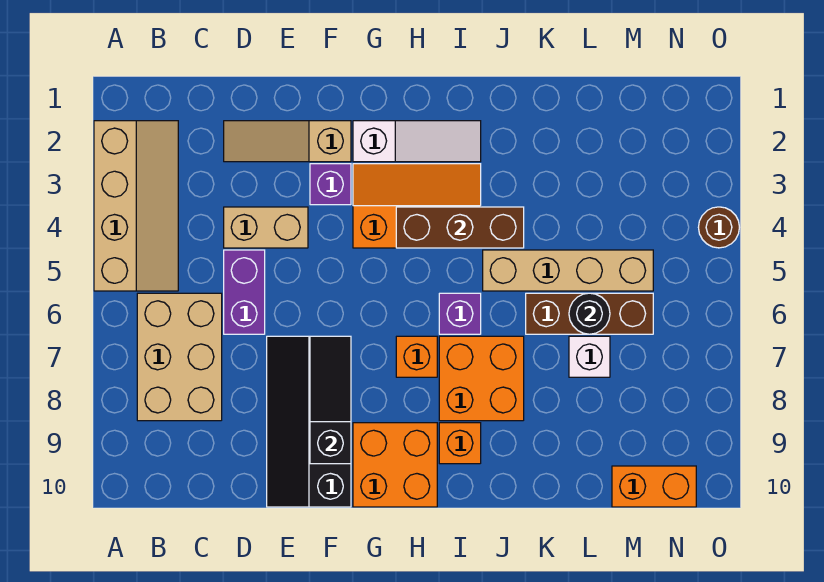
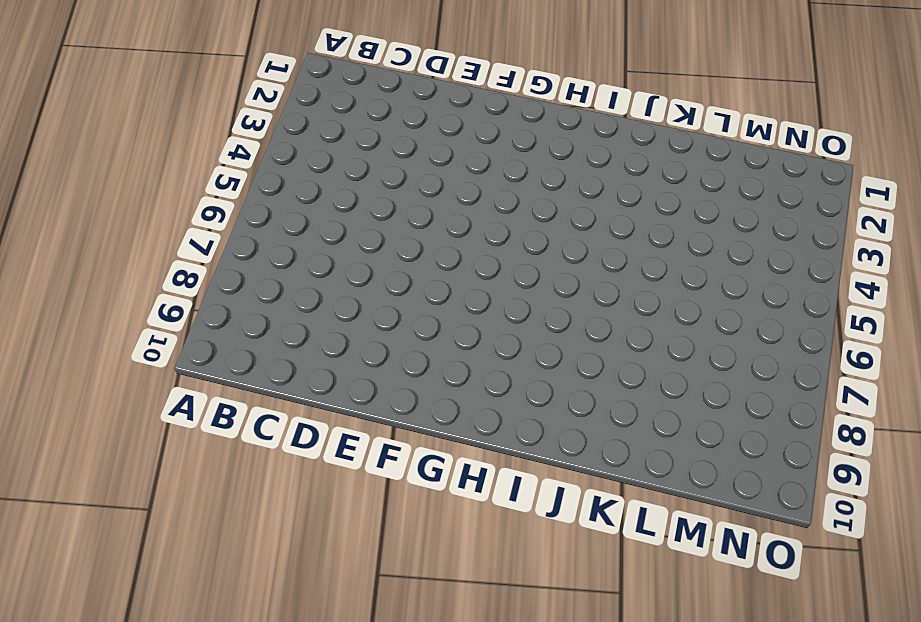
none -> tan slope A2:B5 level 1 top A
none -> tan brick B6:C8 level 1
none -> tan slope D2:F2 level 1 top F

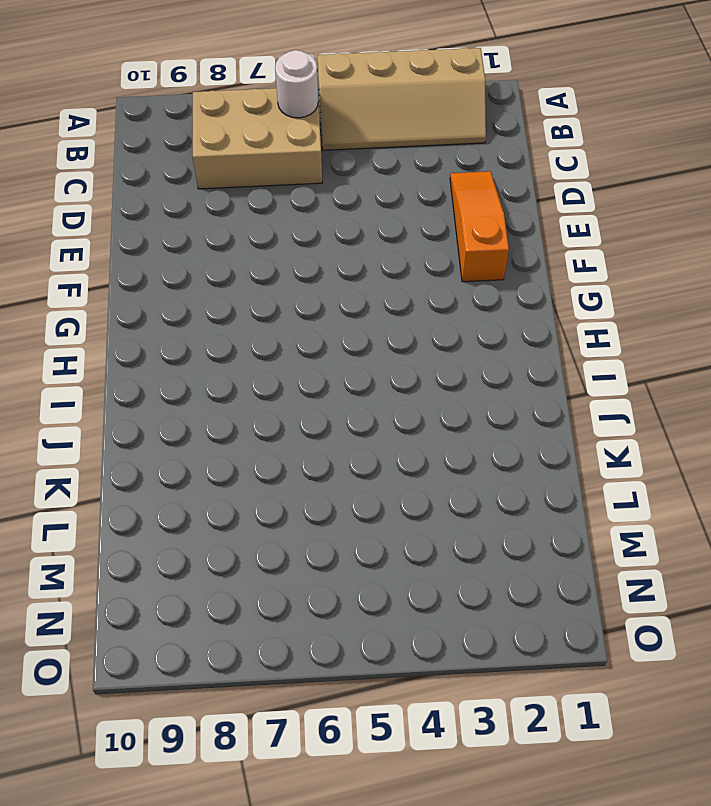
white round brick B6 level 2 -> none
orange slope D2:F2 level 1 top F -> tan slope D2:F2 level 1 top F
none -> tan brick D4:E4 level 1
none -> purple brick D5:D6 level 1
none -> black slope E7:F10 level 1 top F

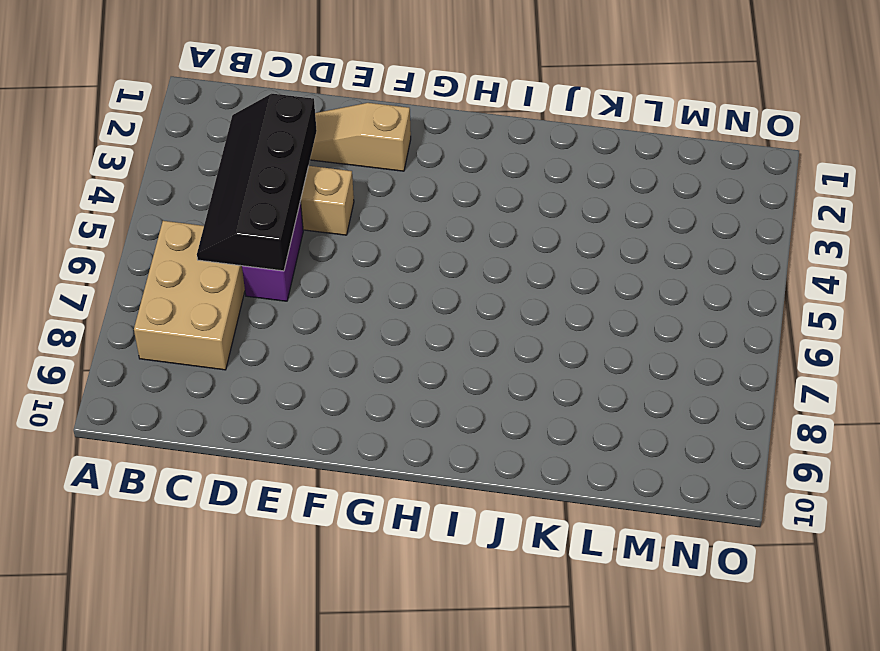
black slope C3:D6 level 2 top D -> black slope E7:F10 level 1 top F
none -> tan slope A2:B5 level 1 top A
none -> purple brick F3 level 1
none -> white slope G2:I2 level 1 top G

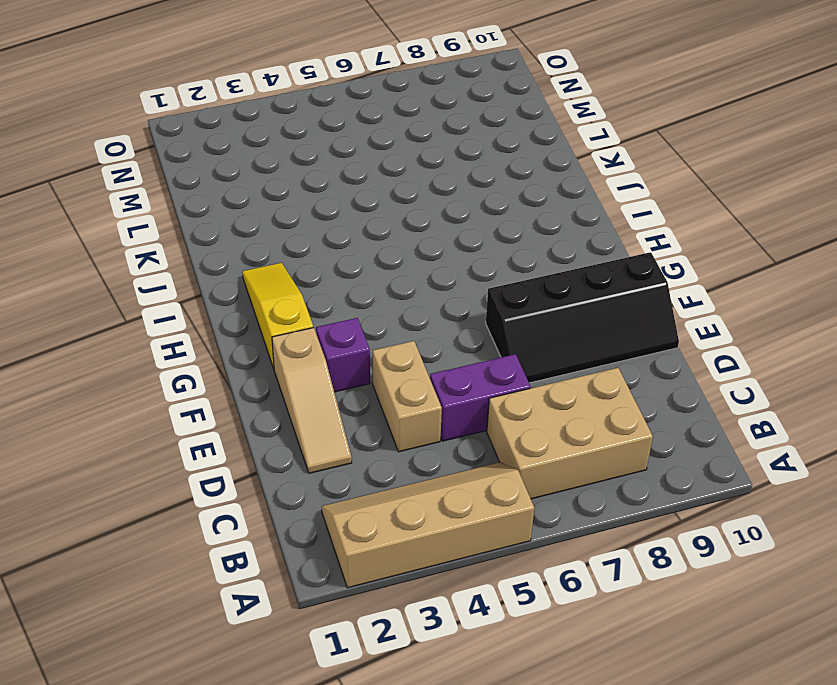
yellow slope G2:I2 level 1 top G -> white slope G2:I2 level 1 top G
none -> orange slope G3:I4 level 1 top 4
none -> orange brick G9:H10 level 1
none -> orange brick H7 level 1

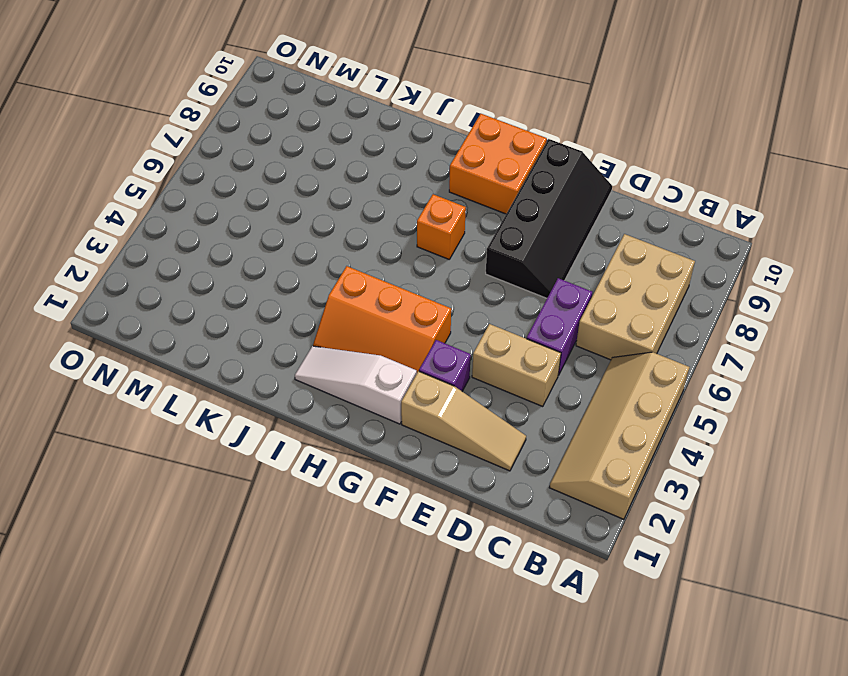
none -> purple brick I6 level 1
none -> orange brick I7:J8 level 1
none -> orange brick I9 level 1

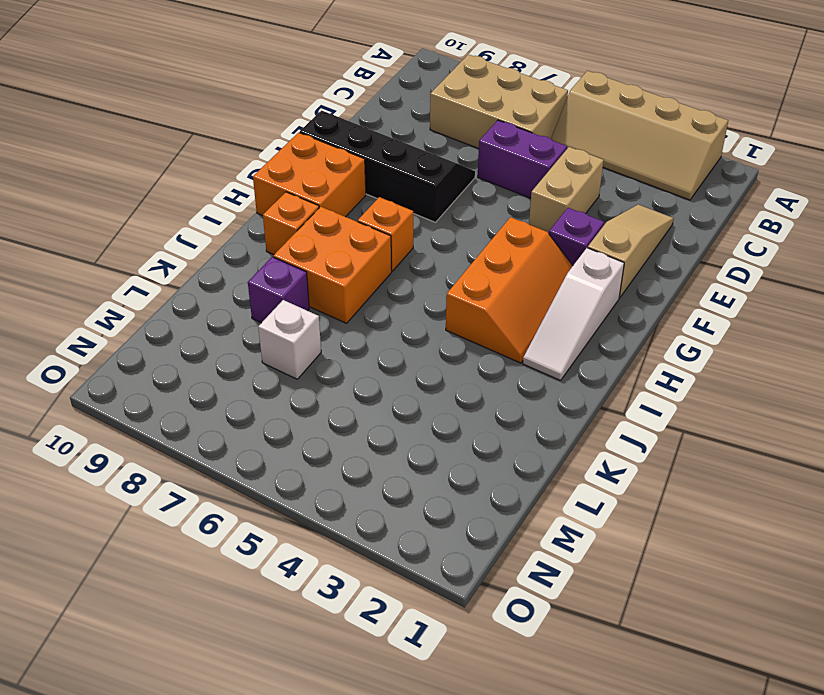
purple brick K8 level 1 -> purple brick I6 level 1
none -> tan brick J5:M5 level 1
none -> brown brick K6:M6 level 1
none -> orange brick M10:N10 level 1

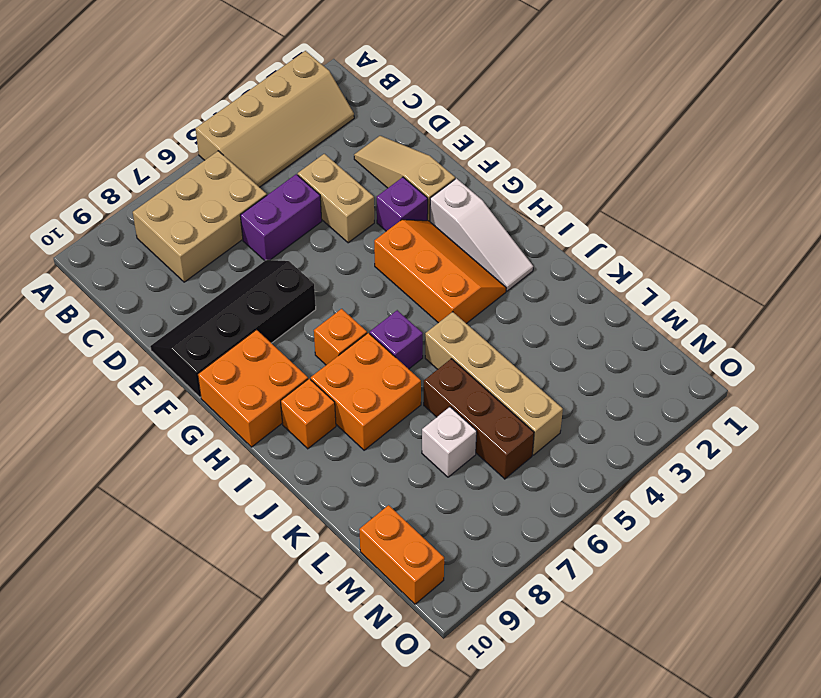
none -> brown round brick O4 level 1
none -> black slope F7:F9 level 2 top 9
none -> brown brick H4:J4 level 2

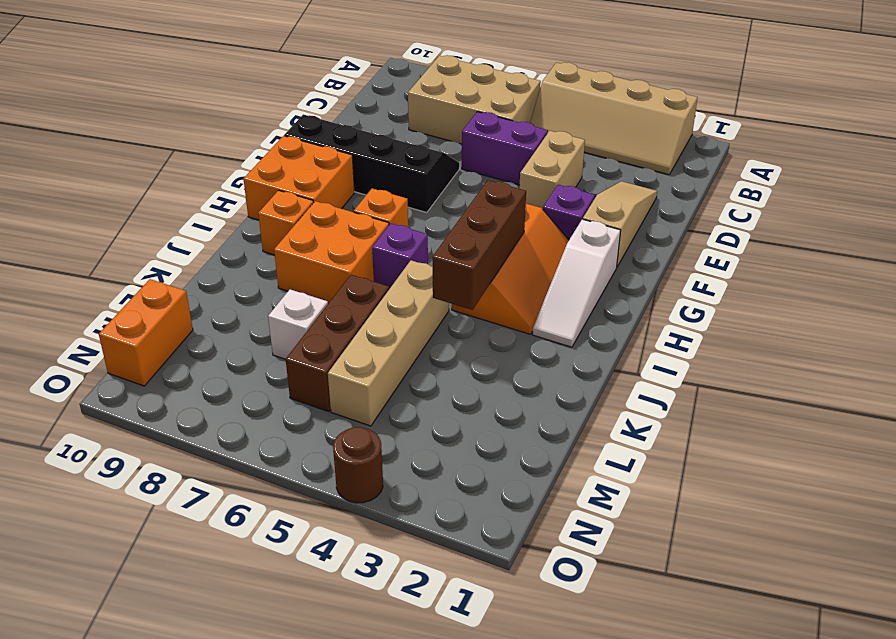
none -> black slope F7:F9 level 2 top 9
none -> black round brick L6 level 2

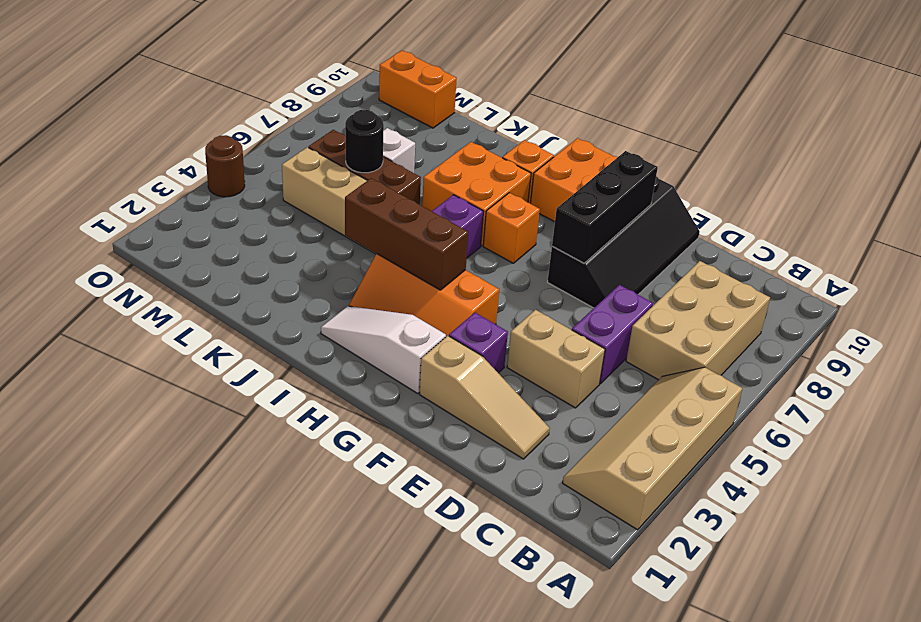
black brick F7:F9 level 2 -> black slope F7:F9 level 2 top 9

